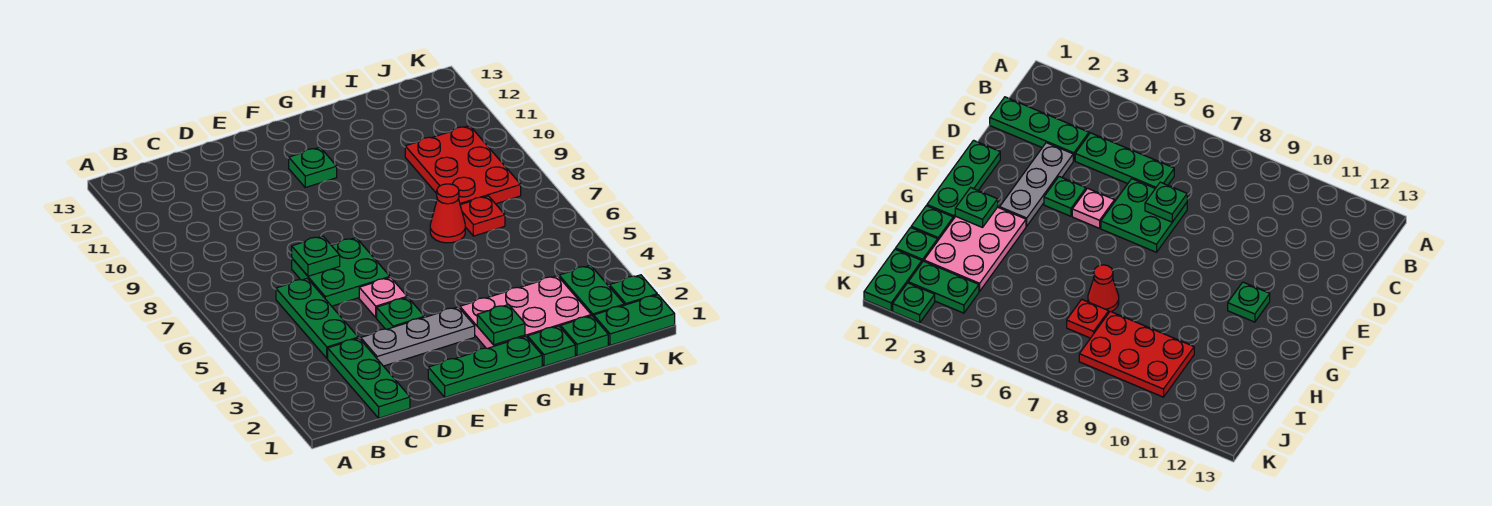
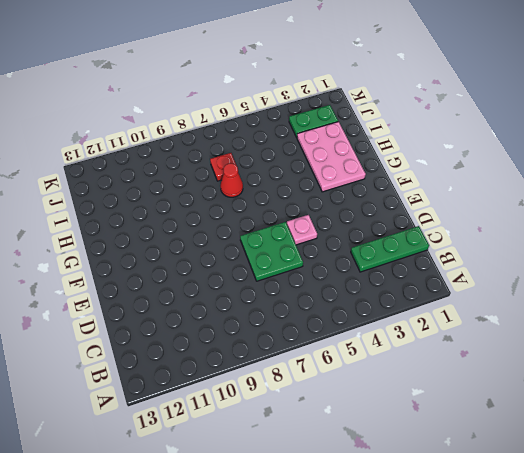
none -> green plate C4:C6 level 1
none -> grey plate D3:F3 level 1
none -> green plate E1:G1 level 1

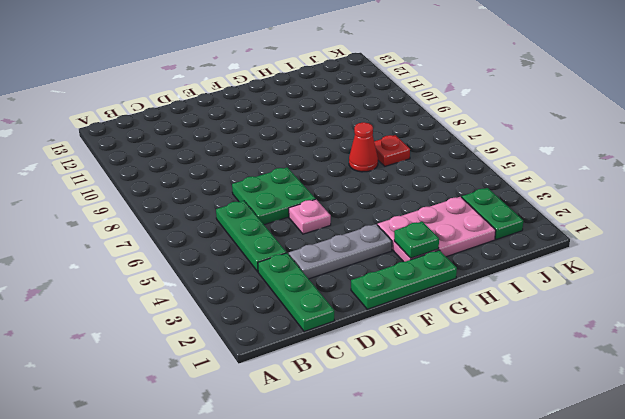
none -> green plate E4 level 1
none -> green plate F11 level 1
none -> green plate H1 level 1

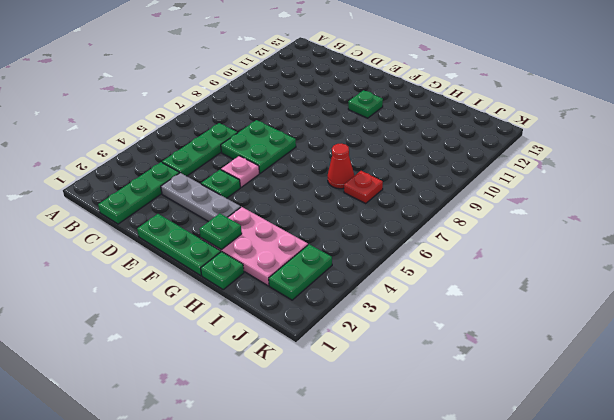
none -> green plate I1 level 1
none -> red plate I8:J10 level 1
none -> green plate J1:K1 level 1

